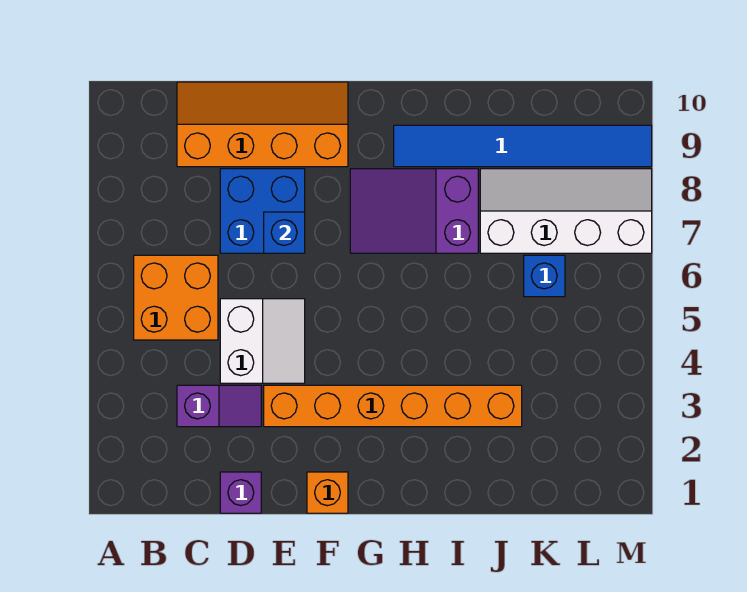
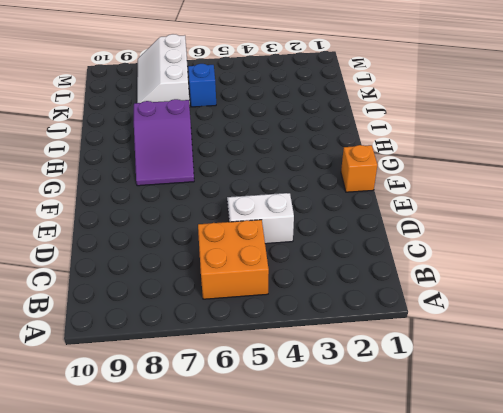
white slope K7:M8 level 1 top 7 -> white slope J7:M8 level 1 top 7
none -> purple slope C3:D3 level 1 top C
none -> orange slope C9:F10 level 1 top 9
none -> purple brick D1 level 1

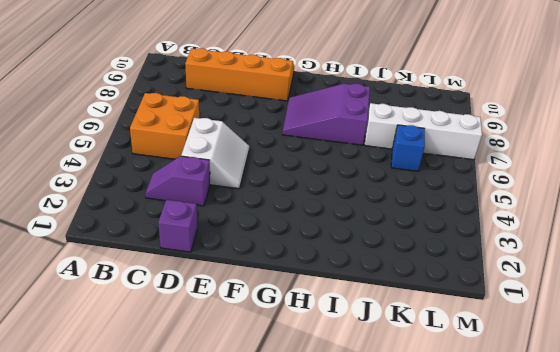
purple slope C3:D3 level 1 top D -> purple slope C3:D3 level 1 top C
none -> blue brick D7:E8 level 1
none -> orange brick E3:J3 level 1
none -> orange brick F1 level 1

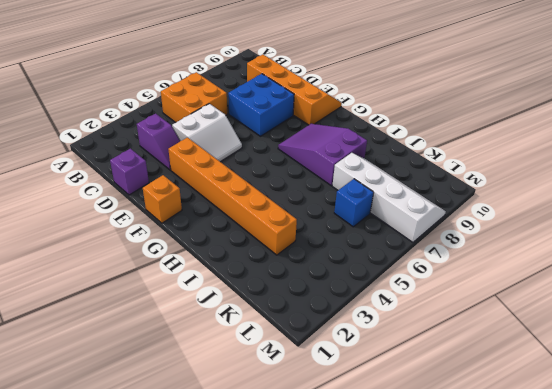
none -> blue tile H9:M9 level 1
none -> blue brick E7 level 2

